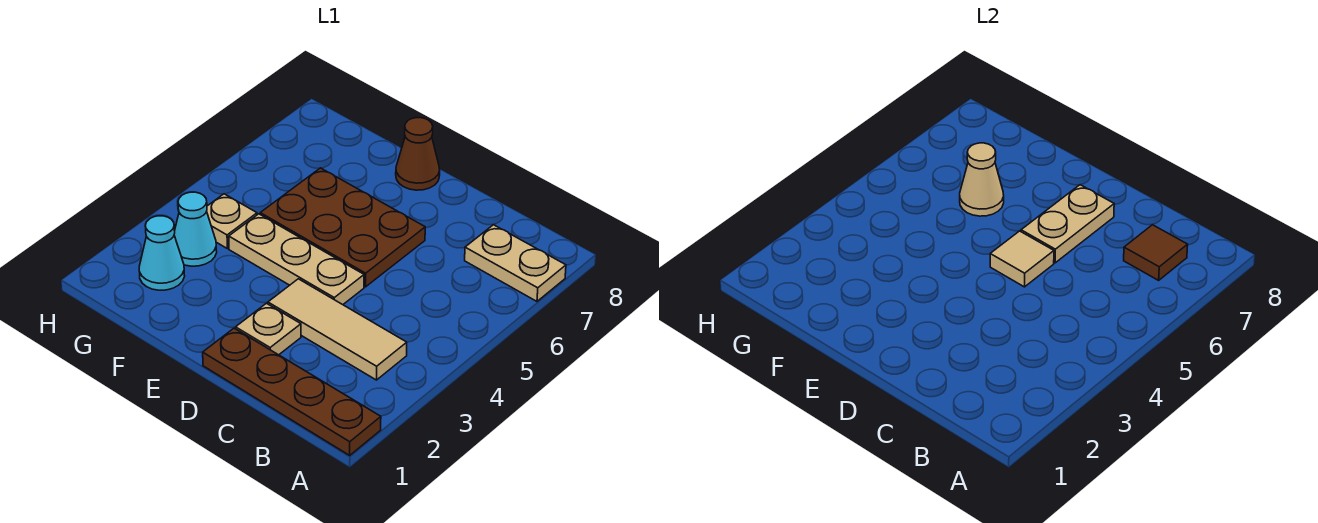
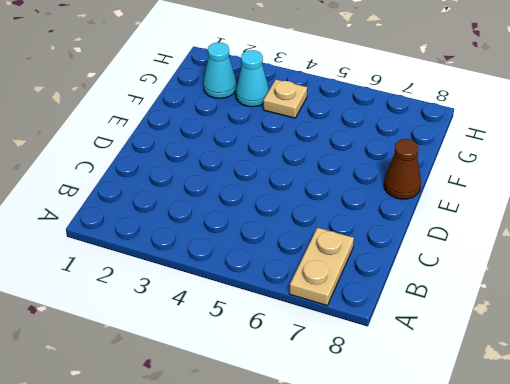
none -> brown plate A1:D1 level 1
none -> tan tile B3:D3 level 1
none -> tan plate D2 level 1

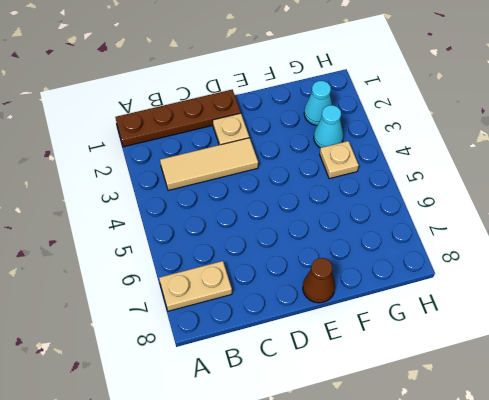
none -> tan plate D4:F4 level 1
none -> brown plate D5:F6 level 1
none -> brown tile B7 level 2

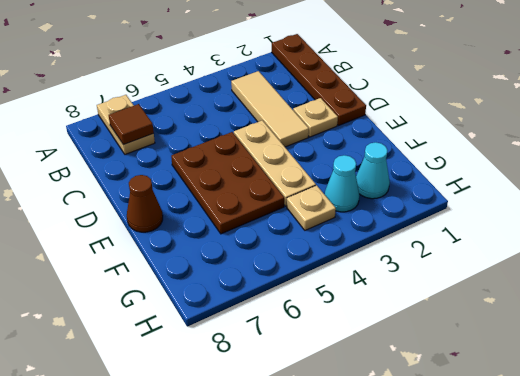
none -> tan tile D5 level 2
none -> tan plate D6:D7 level 2
none -> tan cone F6 level 2

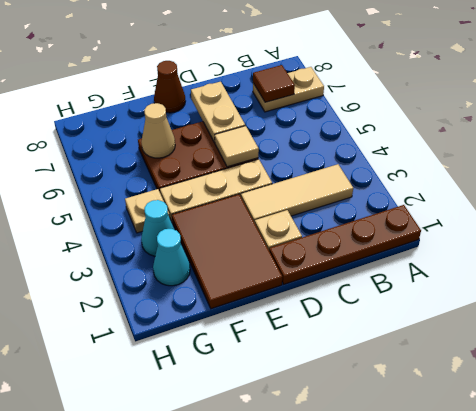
brown tile E1:F3 level 1 -> none

